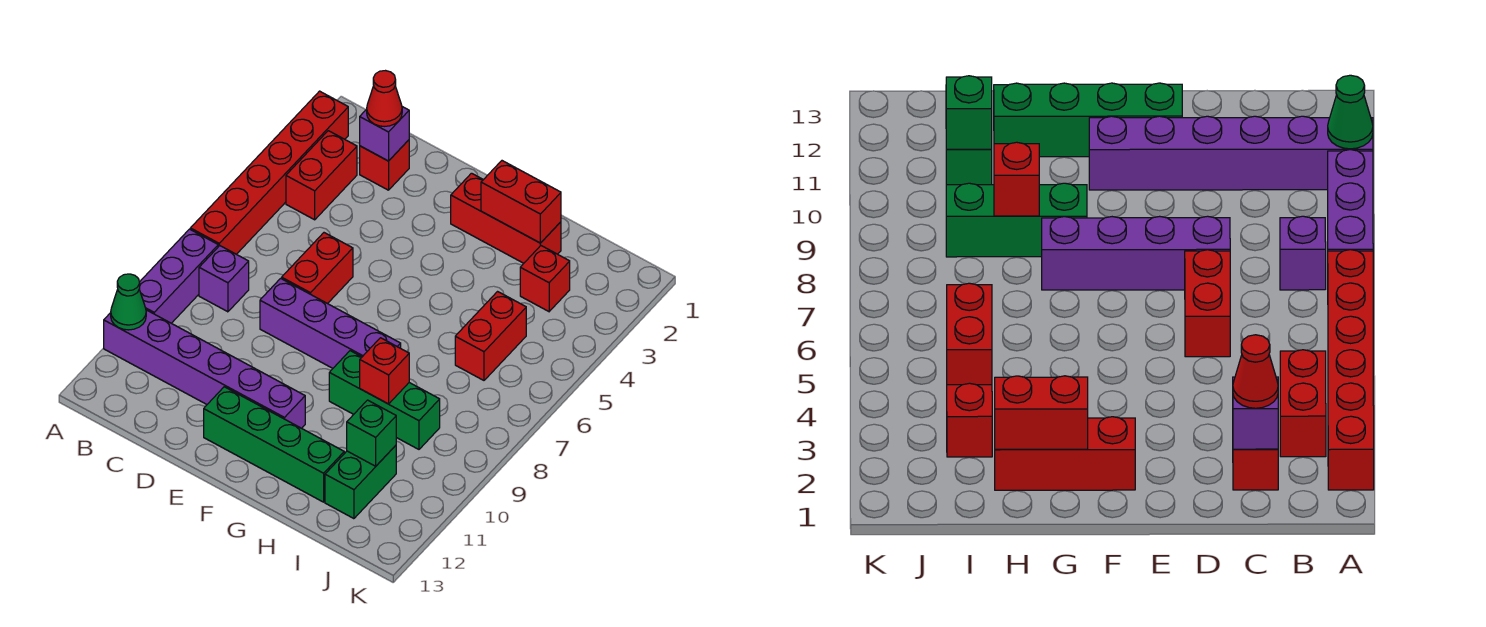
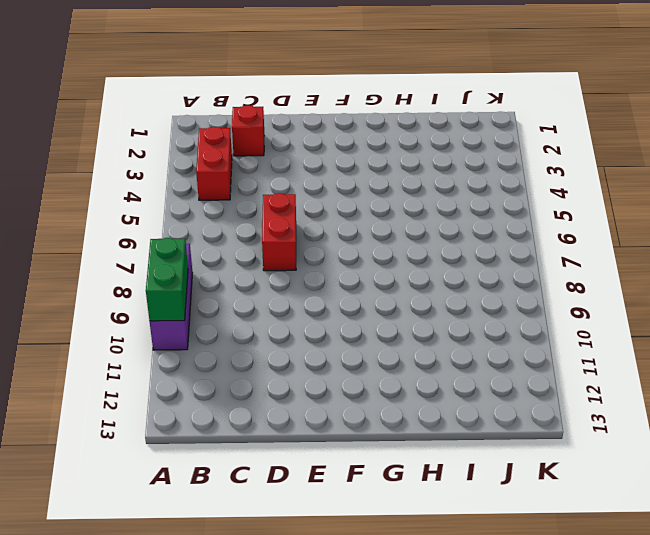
green brick A9:A10 level 2 -> green brick I11:I12 level 1
none -> red brick A2:A7 level 1
none -> purple brick A11:F11 level 1
none -> purple brick B8 level 1

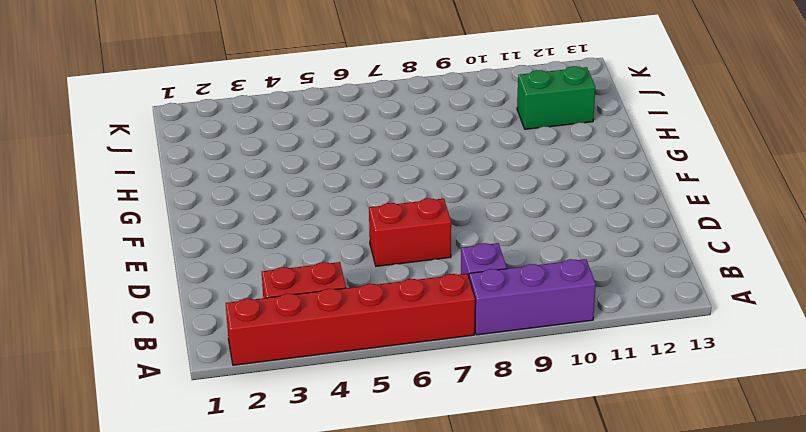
none -> purple brick A11:F11 level 1
none -> red brick C2 level 1
none -> purple brick D8:G8 level 1

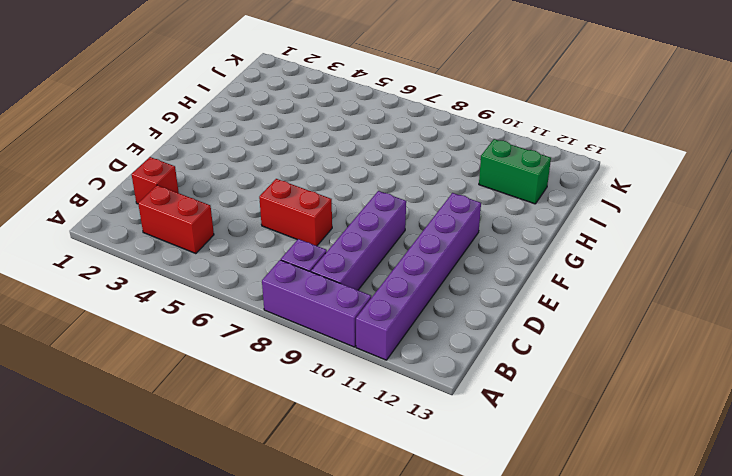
purple brick B9:E9 level 1 -> purple brick D8:G8 level 1
none -> red brick A2:A7 level 1
none -> green brick E12:H12 level 1
none -> red brick F2:H2 level 1

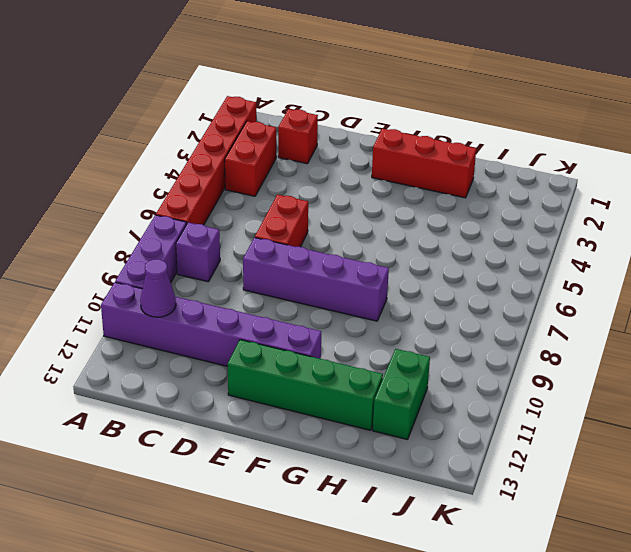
purple cone B11 level 2 -> none
none -> green brick G9:I9 level 1
none -> red brick I3 level 1
none -> red brick I5:I6 level 1

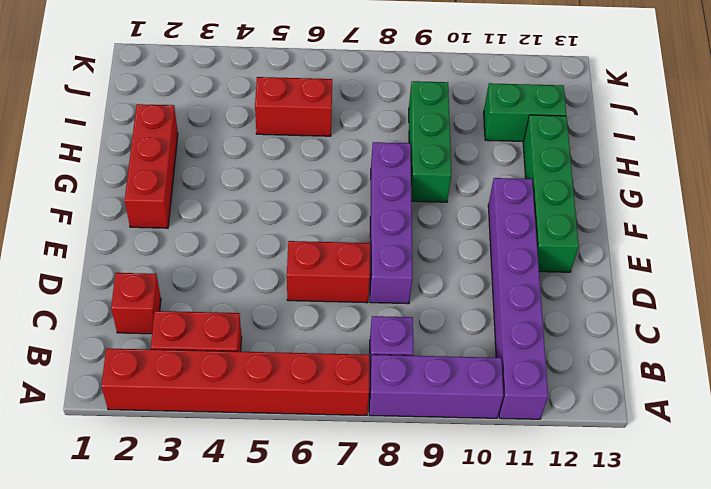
none -> red brick I3 level 1
none -> green cone A11 level 2
none -> purple brick C2 level 2

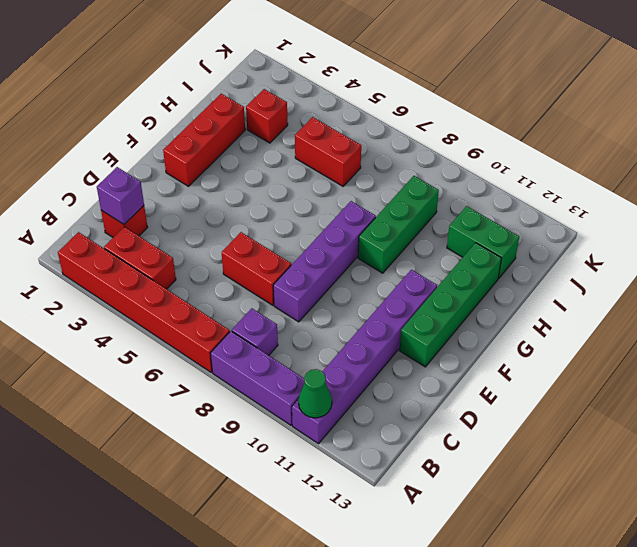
none -> red brick G2:H2 level 2
none -> red brick H9 level 2
none -> green brick I11 level 2

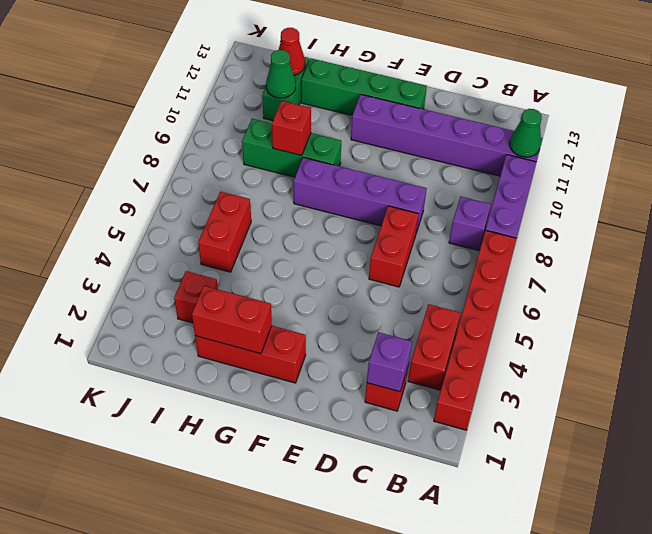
green cone I11 level 2 -> green brick I11 level 2
red cone I12 level 2 -> red cone C2 level 3

